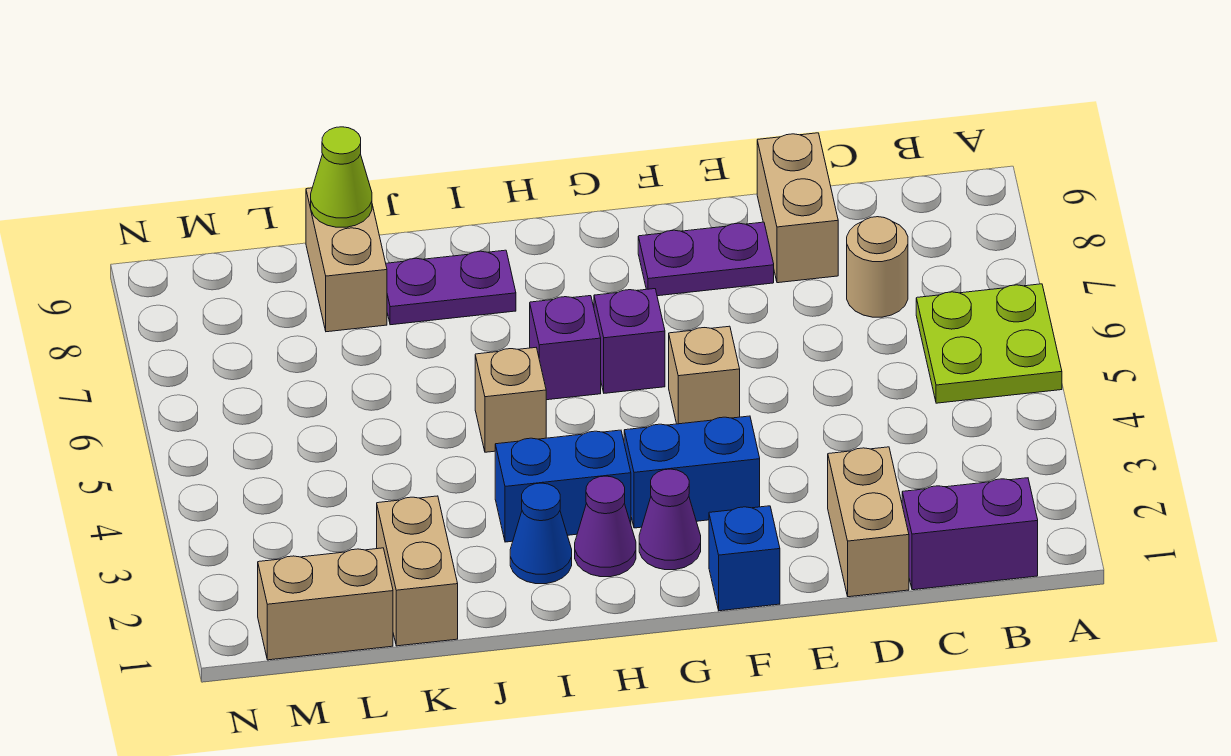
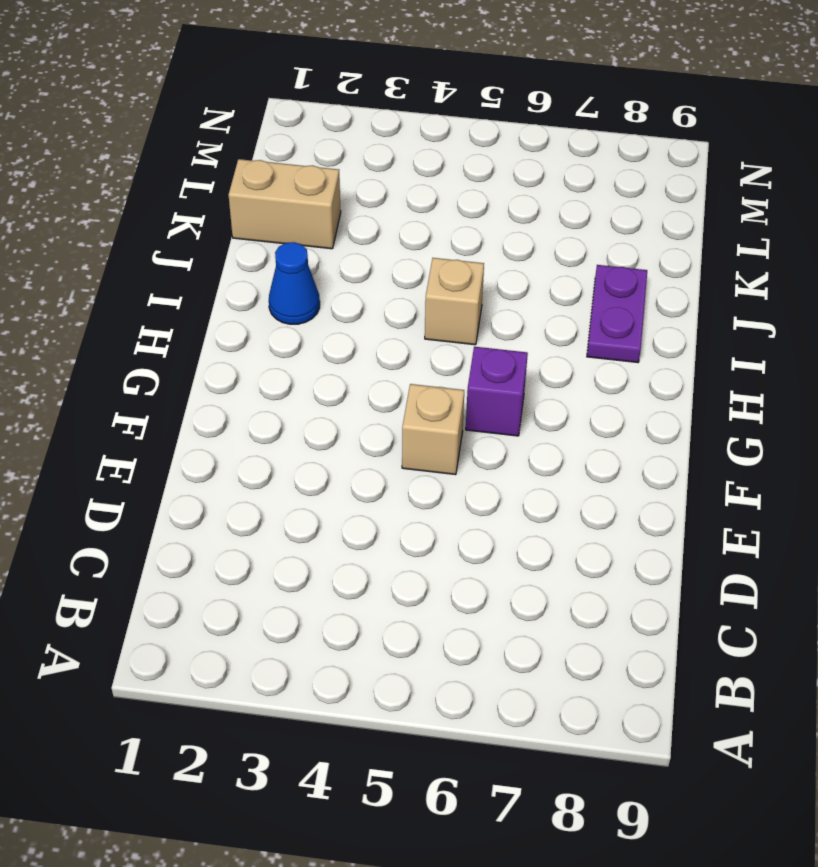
none -> lime plate A5:B6 level 1
none -> purple brick B1:C1 level 1
none -> tan round brick C7 level 1

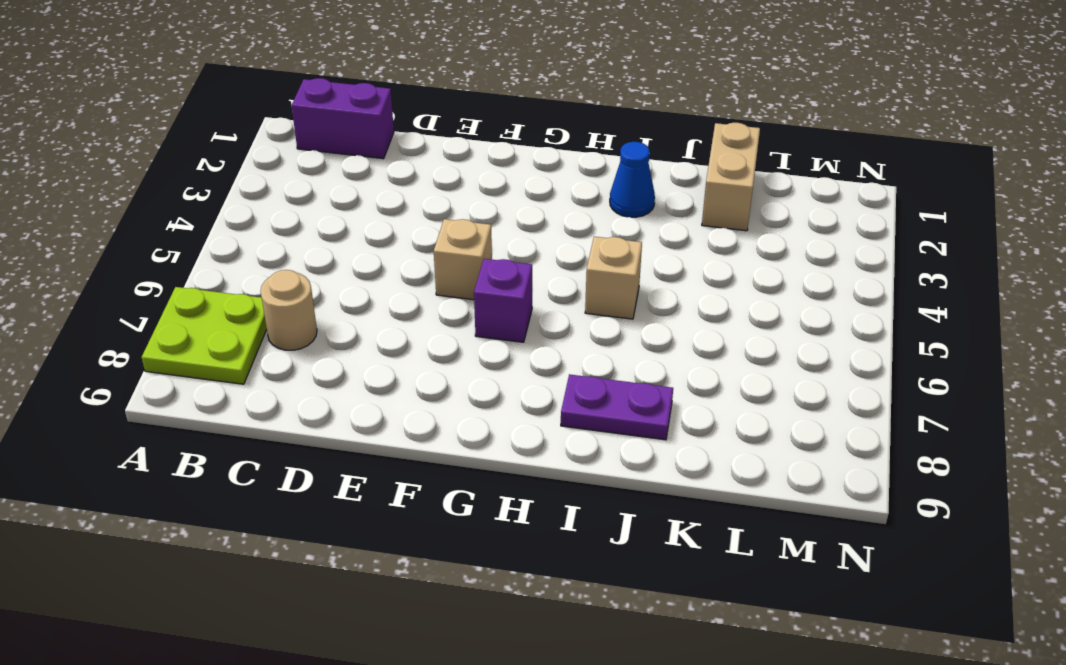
lime plate A7:B8 level 1 -> lime plate A5:B6 level 1
none -> tan brick D1:D2 level 1
none -> tan brick D8:D9 level 1
none -> purple plate E8:F8 level 1

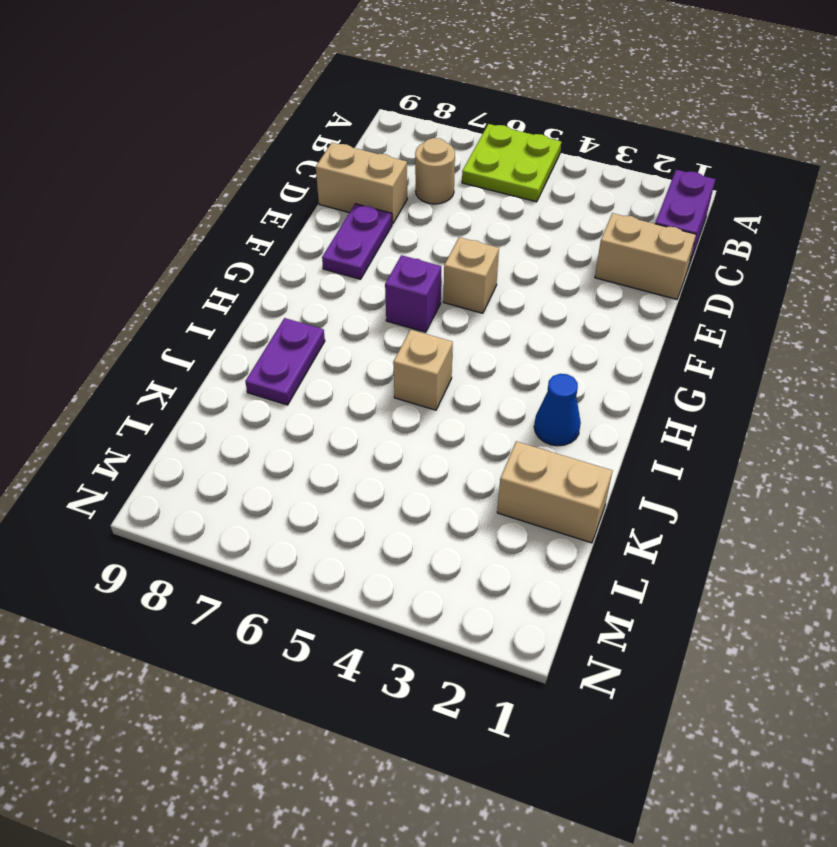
none -> blue brick F1 level 1
none -> blue brick F3:G3 level 1
none -> purple cone G2 level 1

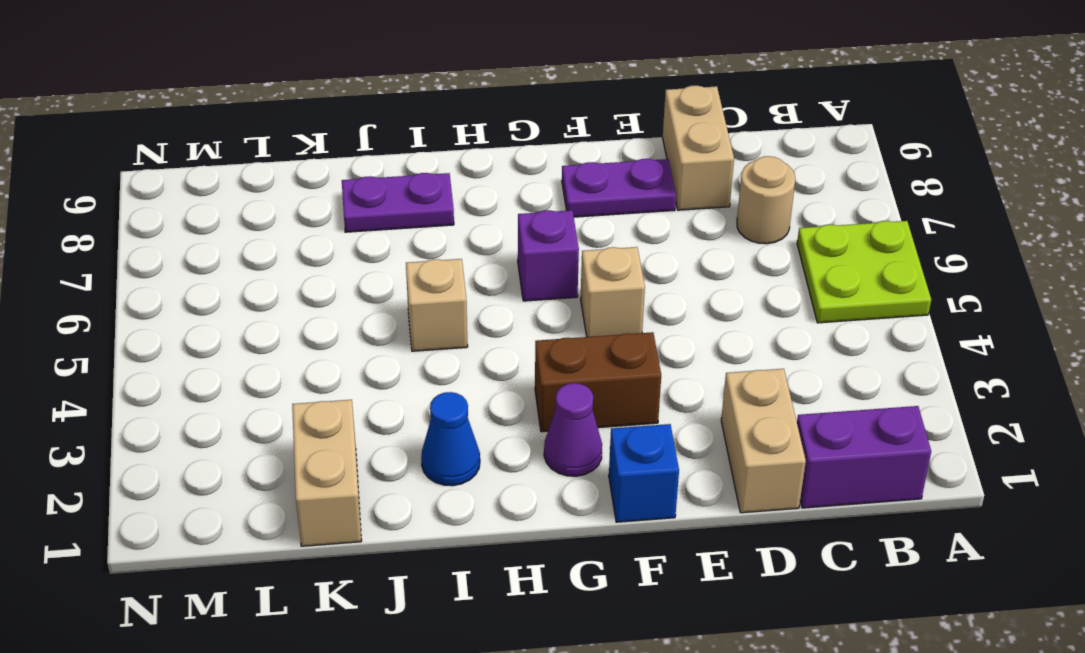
brown brick F3:G3 level 1 -> blue brick F3:G3 level 1
none -> purple cone H2 level 1
none -> blue brick H3:I3 level 1
none -> purple brick H6 level 1

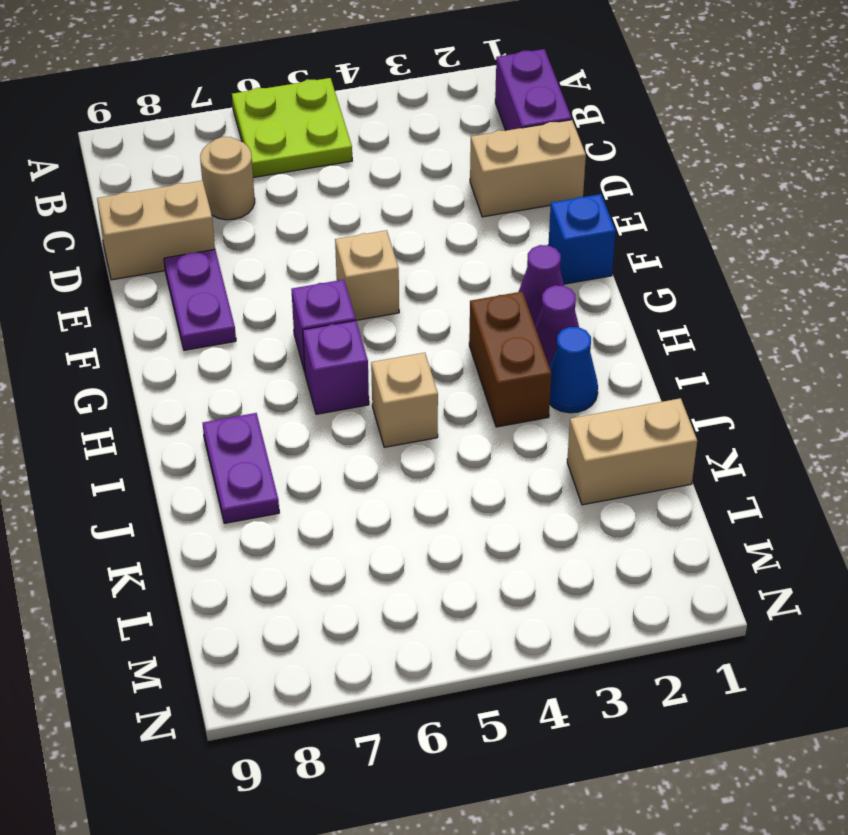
brown brick H3:I3 level 1 -> blue brick H3:I3 level 1
none -> blue brick F3:G3 level 1
none -> tan brick K8:K9 level 1
none -> tan brick L1:M1 level 1

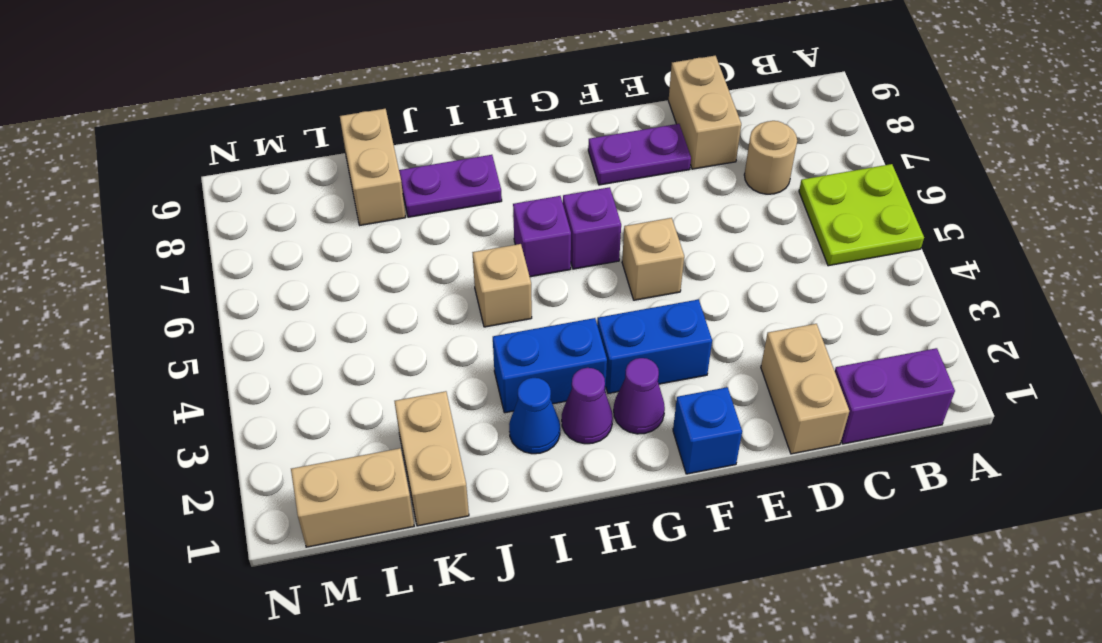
none -> lime cone K9 level 2

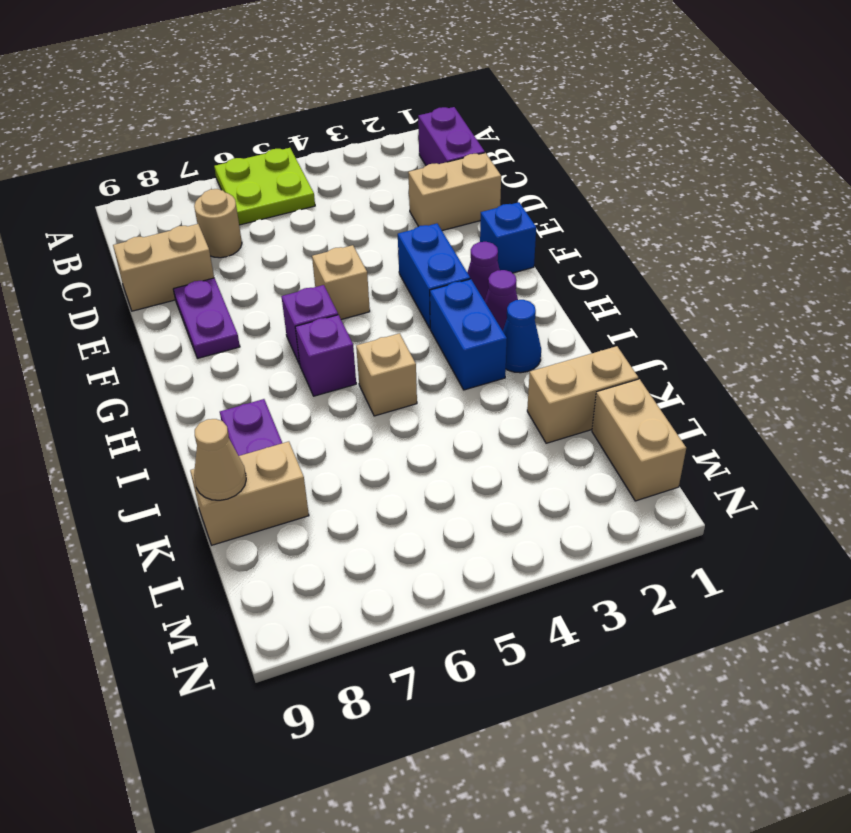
tan cone K9 level 2 -> lime cone K9 level 2

